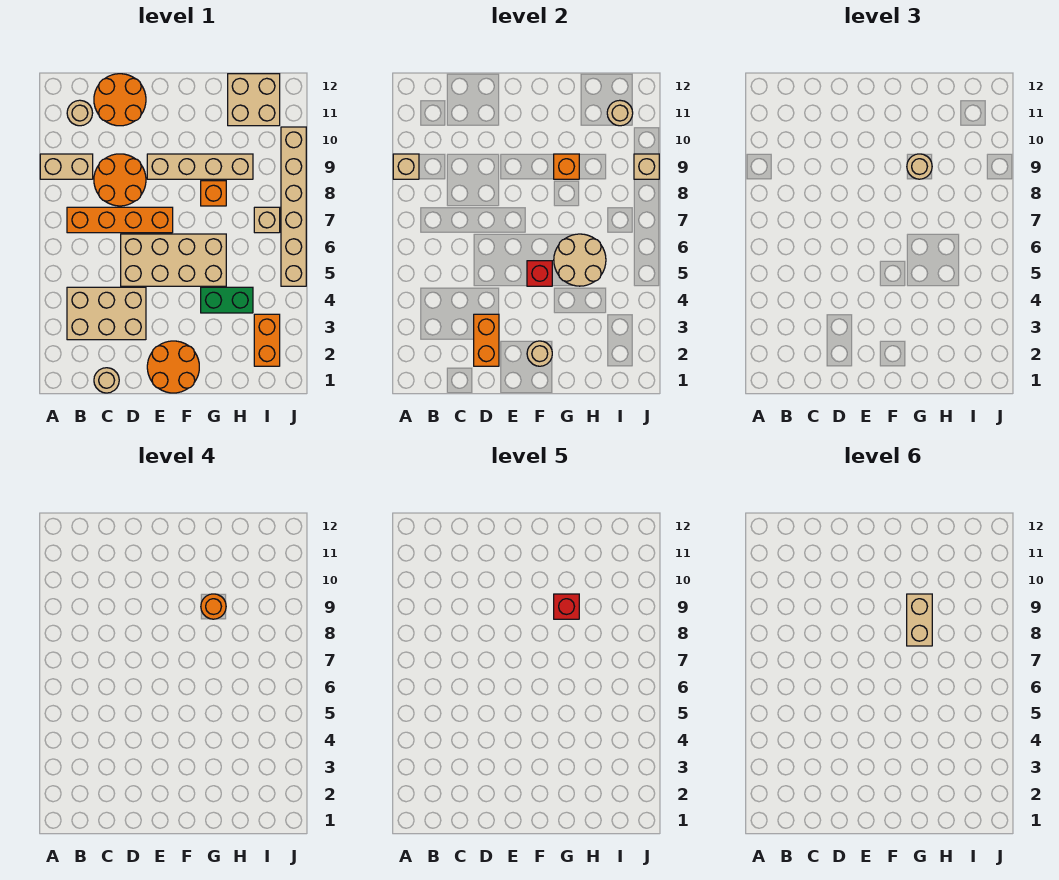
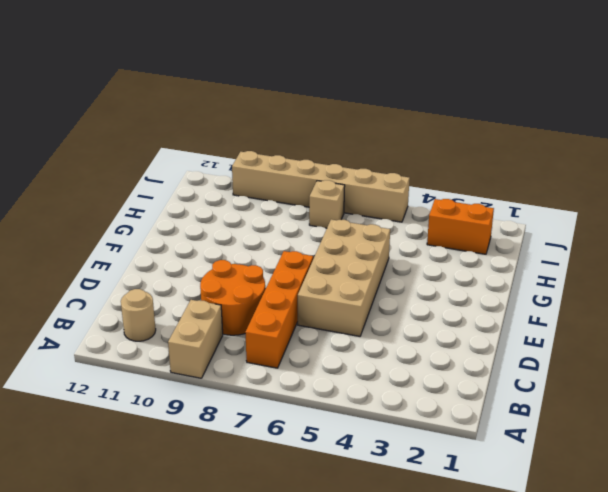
none -> tan brick B3:D4 level 1
none -> tan round brick C1 level 1
none -> orange round brick C11:D12 level 1

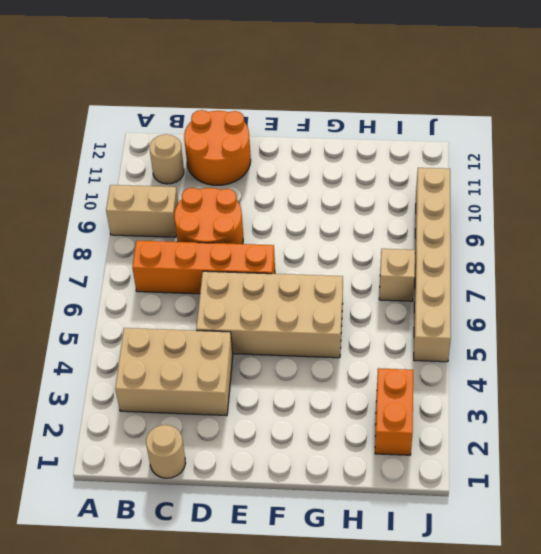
none -> orange round brick E1:F2 level 1
none -> tan brick E9:H9 level 1
none -> green brick G4:H4 level 1

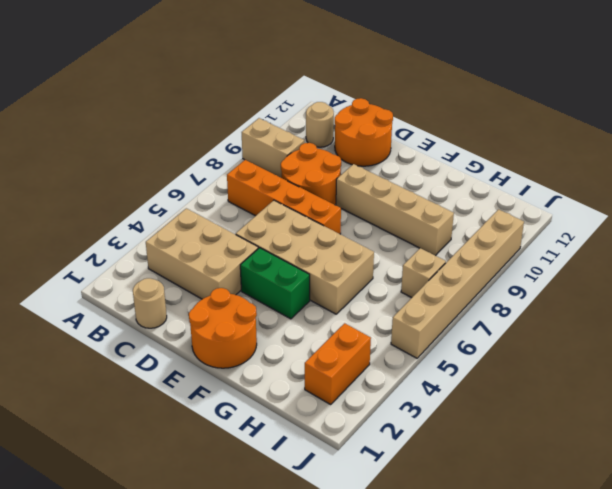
green brick E4:F4 level 1 -> green brick G4:H4 level 1
none -> orange brick G8 level 1
none -> tan brick H11:I12 level 1
none -> tan brick A9 level 2

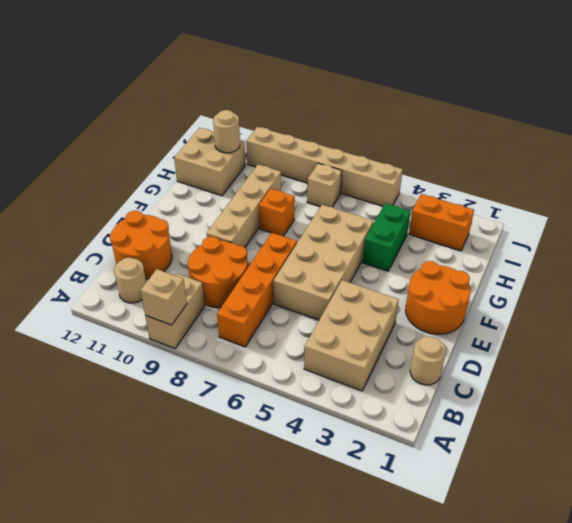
none -> orange brick D2:D3 level 2
none -> tan round brick F2 level 2
none -> red brick F5 level 2

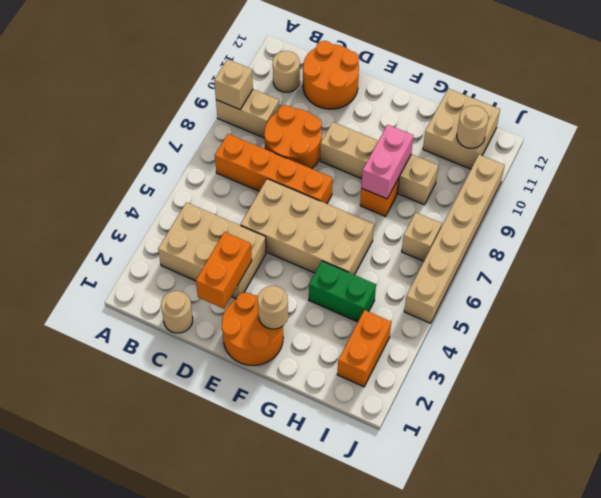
pink brick G8:G9 level 2 -> orange brick G9 level 2
none -> red brick F5 level 2
none -> tan round brick G5:H6 level 2
none -> tan brick J9 level 2

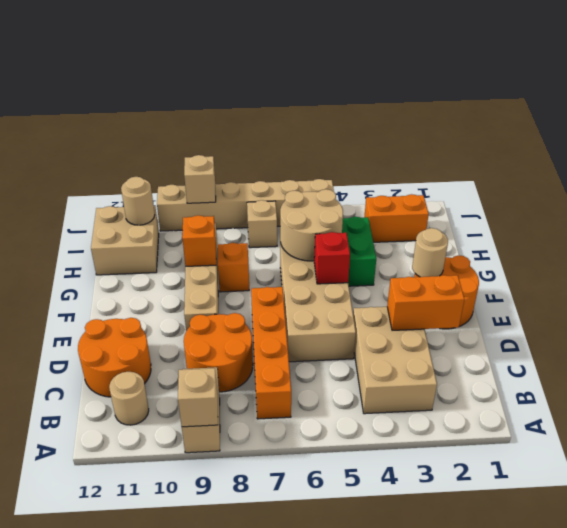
none -> tan round brick C1 level 1
none -> tan round brick G9 level 3
none -> orange round brick G9 level 4

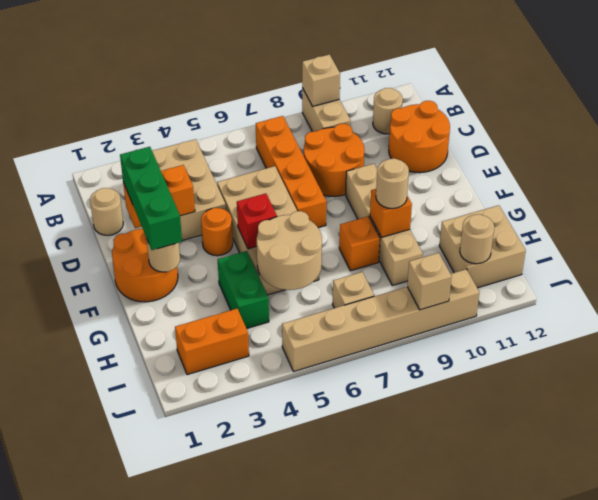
green brick D2:F2 level 3 -> none
orange round brick E4 level 1 -> orange round brick G9 level 4
none -> red brick G9 level 5
none -> tan brick G8:G9 level 6

